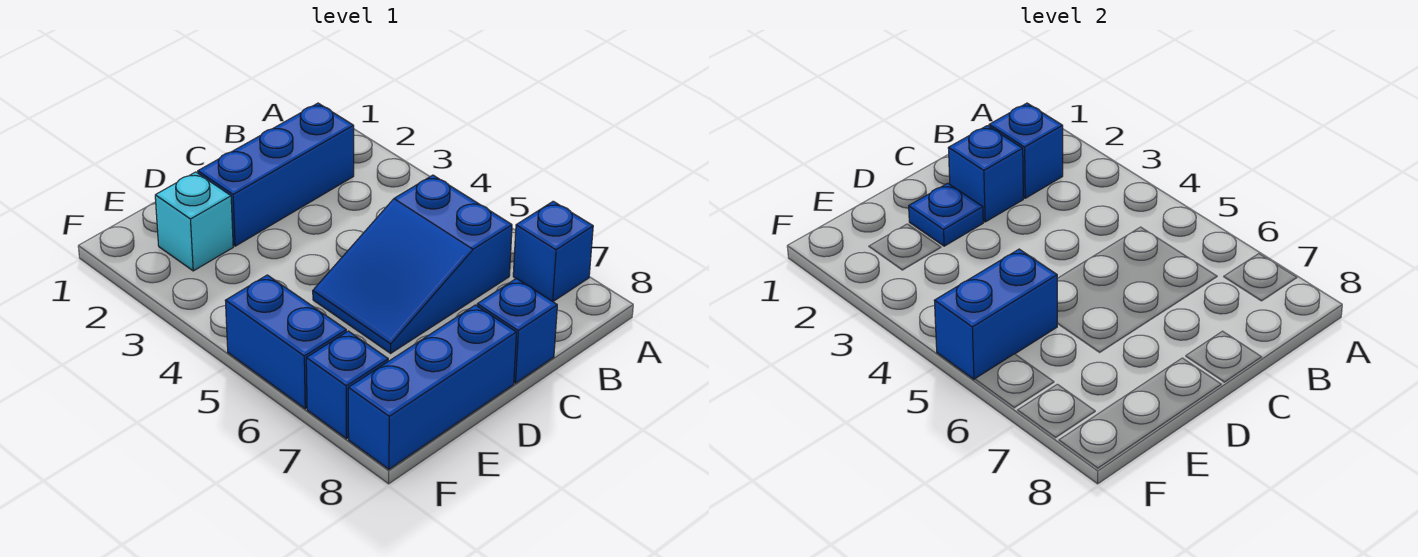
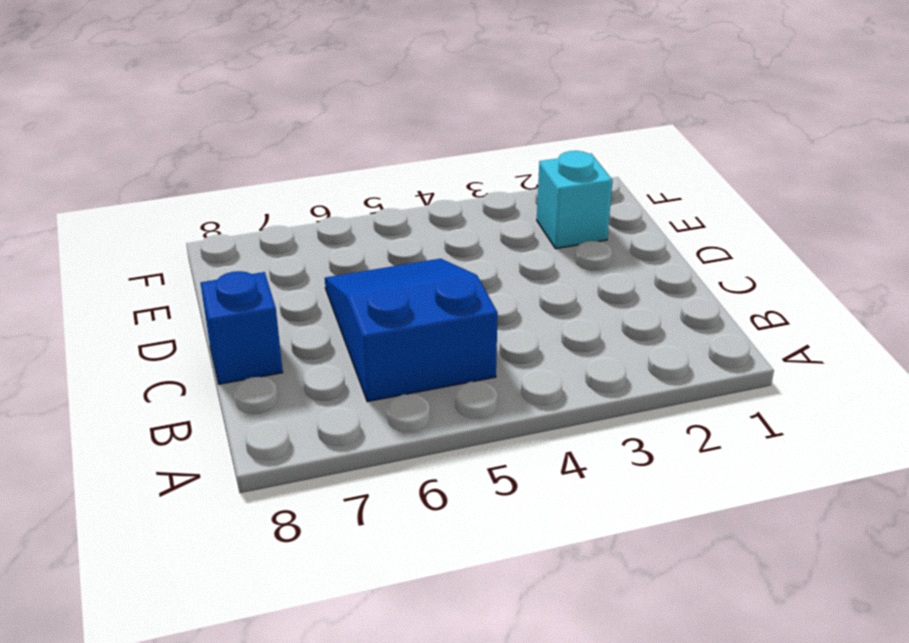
none -> blue brick A7 level 1
none -> blue brick B2:D2 level 1
none -> blue brick D8:F8 level 1

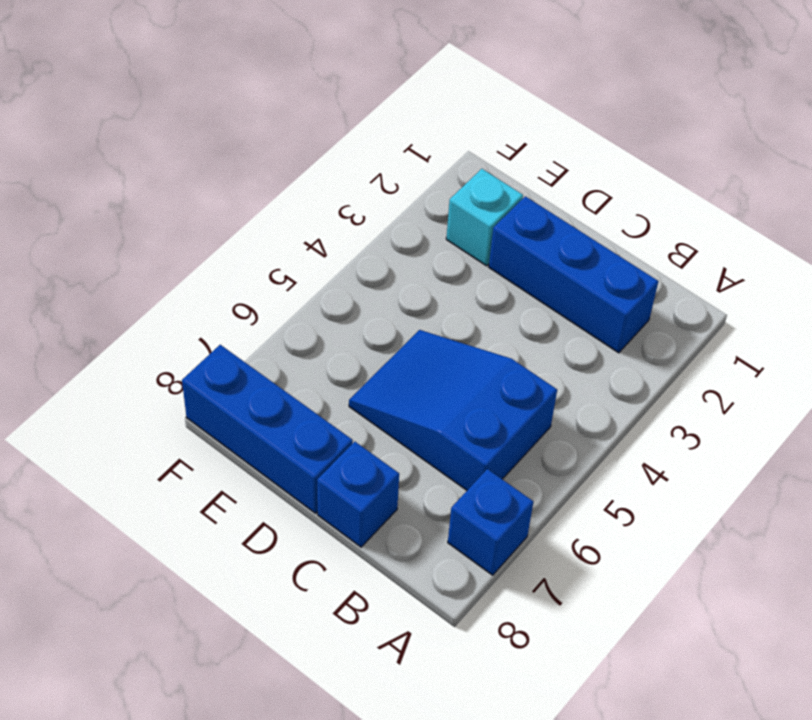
none -> blue brick F5:F6 level 1
none -> blue brick F7 level 1
none -> blue brick B2 level 2

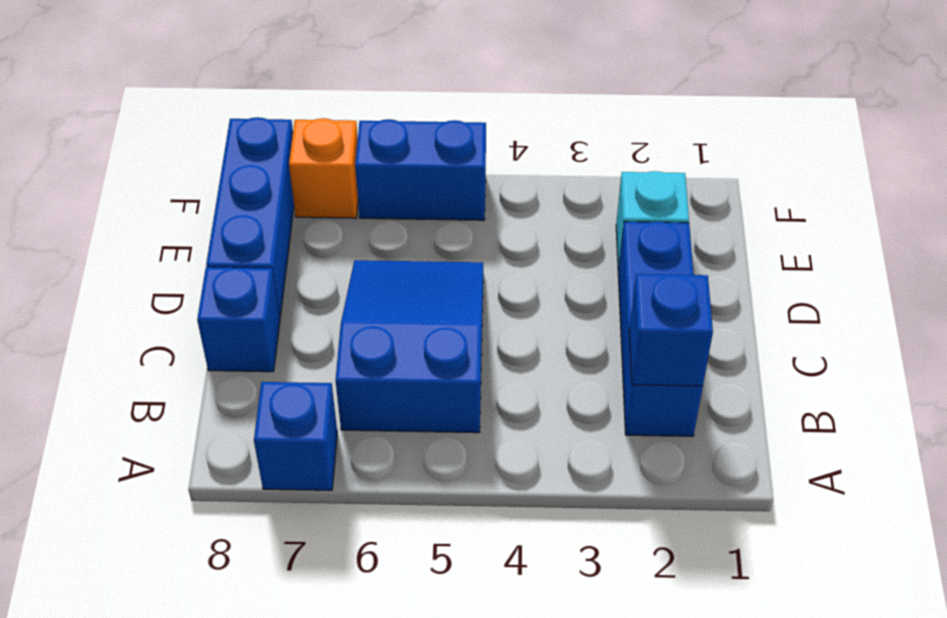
orange brick F7 level 1 -> blue brick F7 level 1
none -> blue brick C2 level 2
none -> blue plate D2 level 2
none -> blue brick E5:F5 level 2

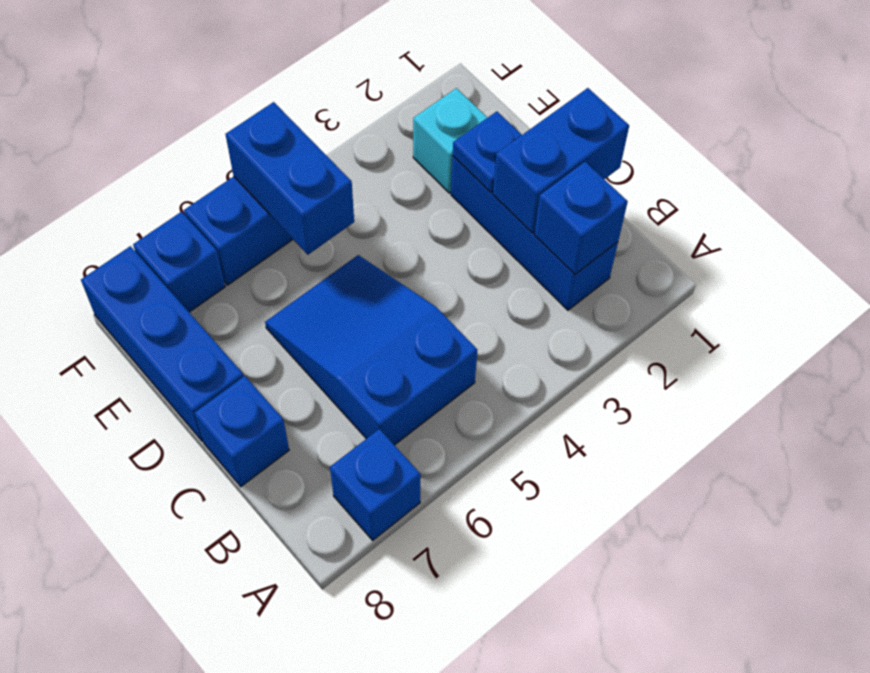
blue brick C1:C2 level 2 -> blue brick C2 level 2

